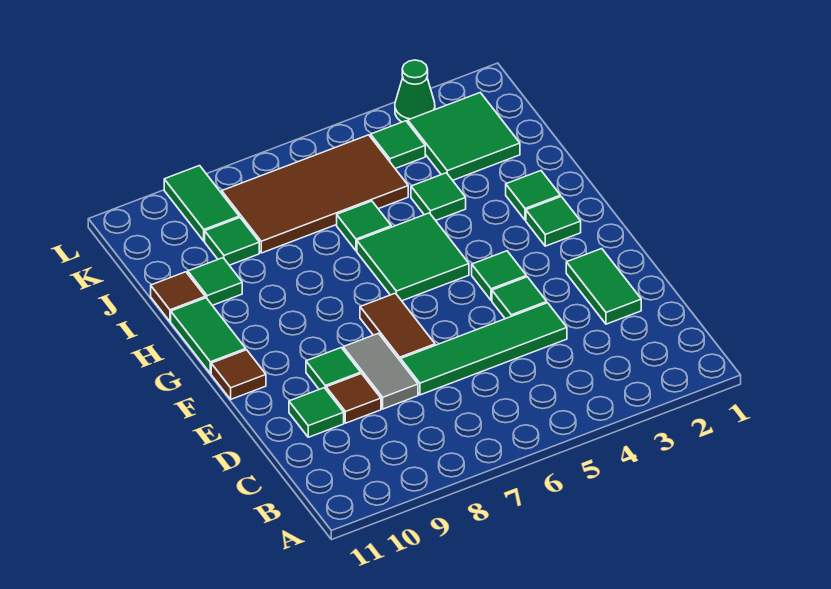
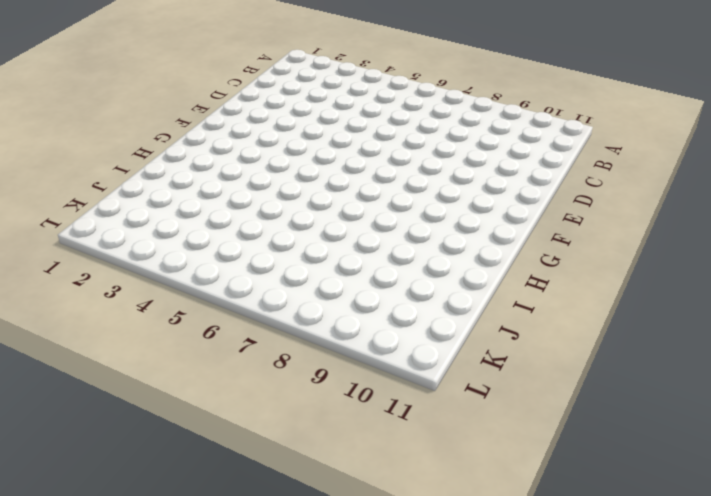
none -> green tile D2:E2 level 1
none -> green tile D4:D7 level 1
none -> grey tile D8:E8 level 1

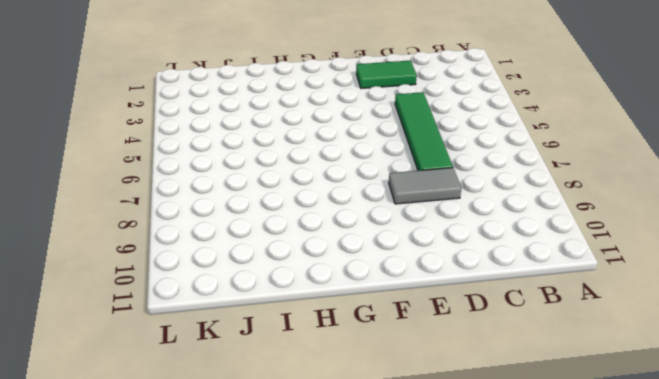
none -> brown tile D9 level 1
none -> green tile D10 level 1
none -> green tile E4 level 1

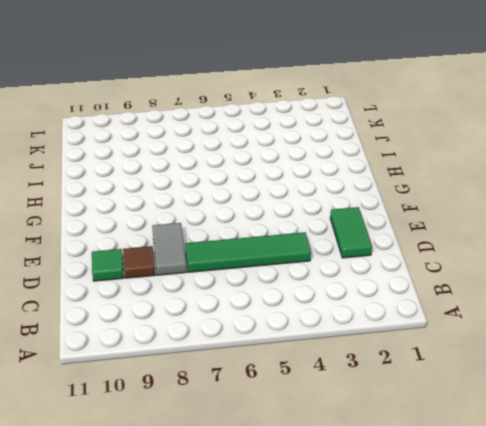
none -> green tile E4 level 1
none -> brown tile E7:F7 level 1
none -> green tile E9 level 1

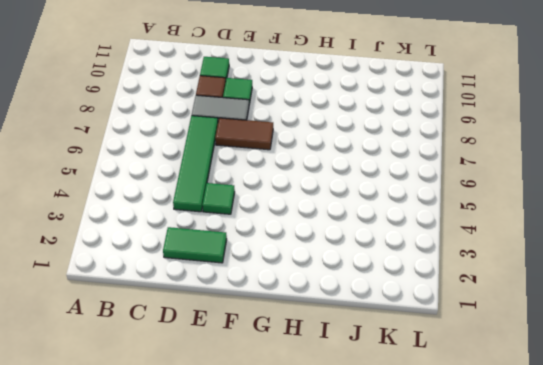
none -> green tile F4 level 1
none -> brown tile F11 level 1
none -> green tile G2 level 1

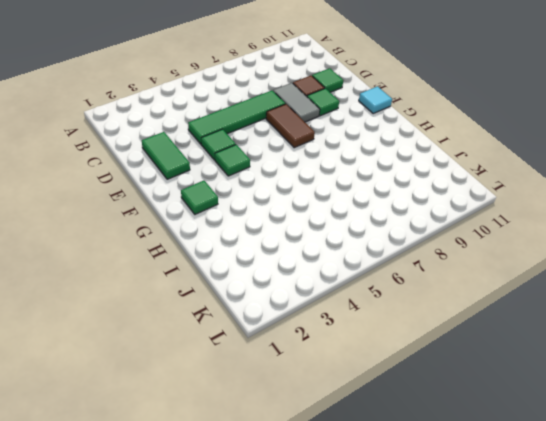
cyan tile F11 level 1 -> brown tile F11 level 1
none -> green tile G5:H6 level 1
none -> green tile G11:H11 level 1
none -> green tile H2 level 1

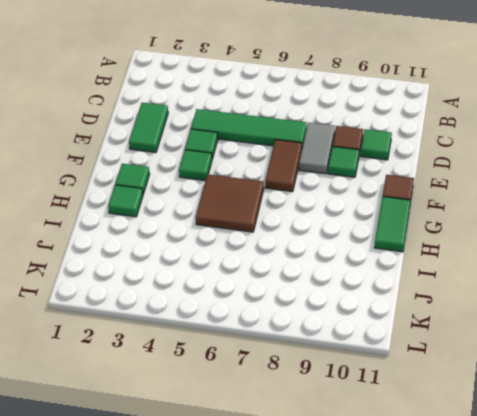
brown tile G5:H6 level 1 -> green tile G5:H6 level 1
none -> green tile I4 level 1
none -> green tile I6 level 1
none -> green tile I10 level 1

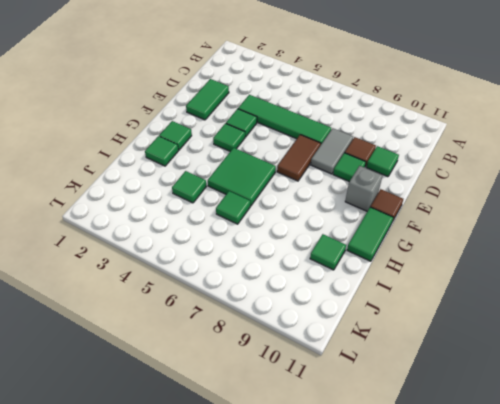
grey brick F10 level 1 -> none
none -> brown tile I11 level 1
none -> green tile J2:K3 level 1
none -> brown tile J5:K8 level 1

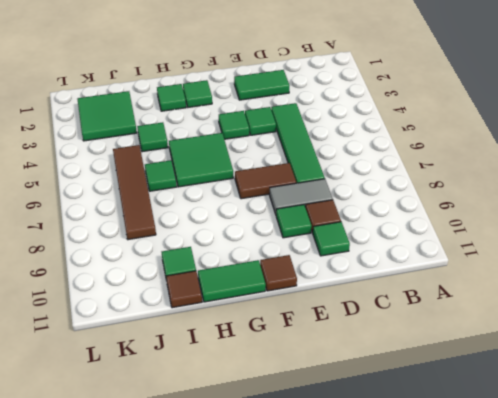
brown tile J5:J8 level 1 -> brown tile J5:K8 level 1
none -> green tile J9 level 1
none -> green tile K4 level 1
none -> green tile K9:L9 level 1

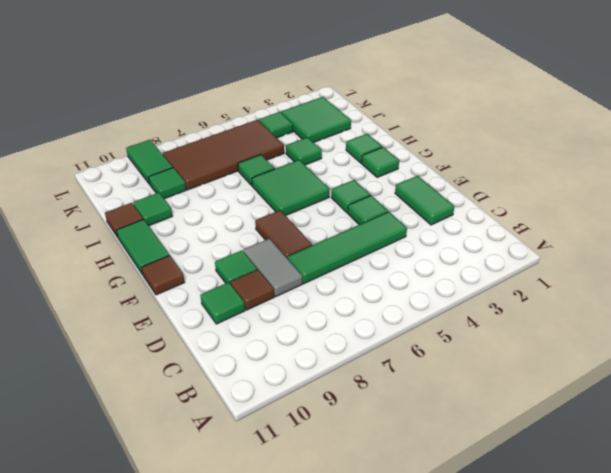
none -> green cone L3 level 1

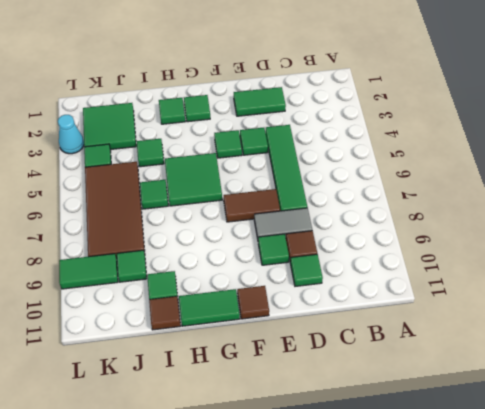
cyan cone L3 level 1 -> green cone L3 level 1

